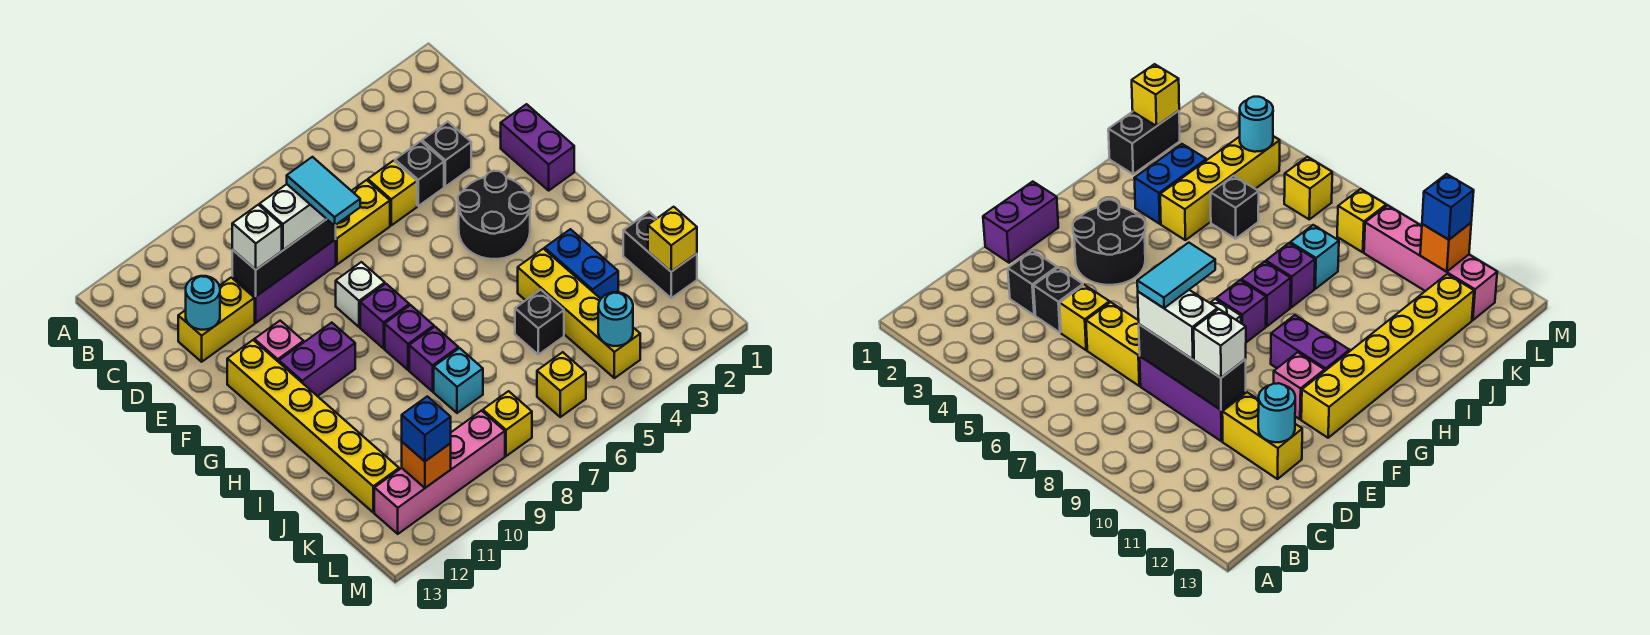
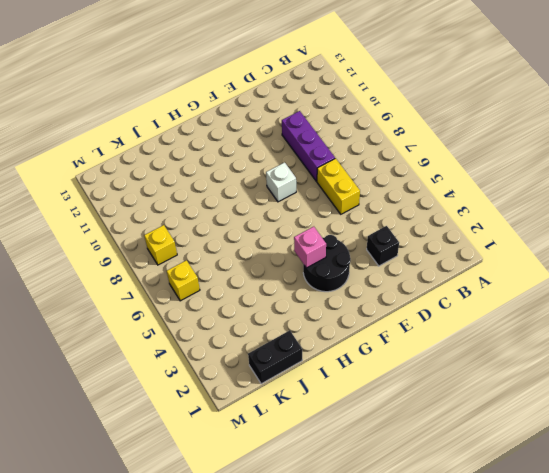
pink brick G4 level 2 -> pink brick F11 level 1
none -> black brick D4 level 1
none -> yellow brick D5 level 1
none -> yellow brick D11:D12 level 1
none -> purple brick E1:F1 level 1

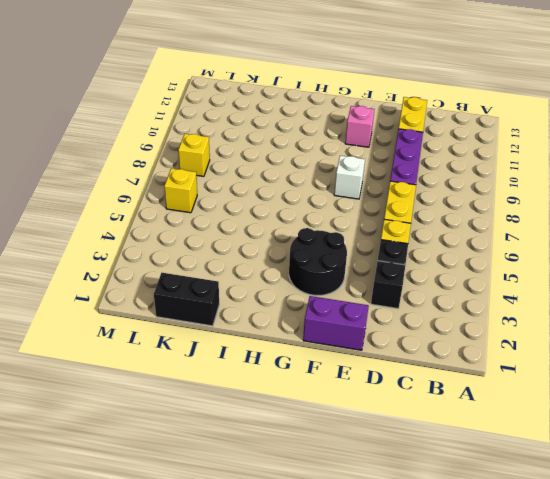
none -> yellow brick F12:K12 level 1
none -> purple brick G8 level 1
none -> purple brick G10:G11 level 1
none -> purple brick H8 level 1

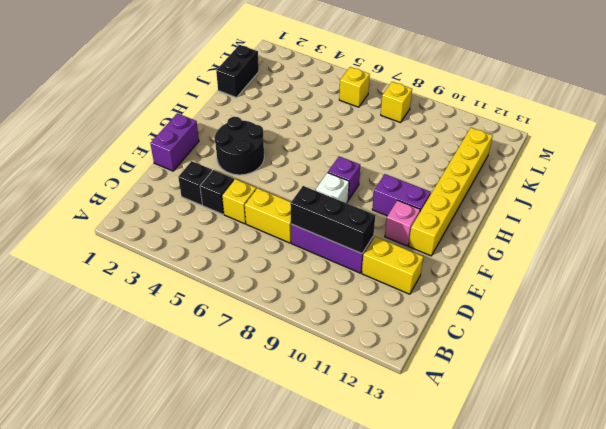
none -> purple brick H8 level 1
none -> blue brick I3:J3 level 1
none -> yellow brick I4:L4 level 1
none -> purple brick I8 level 1

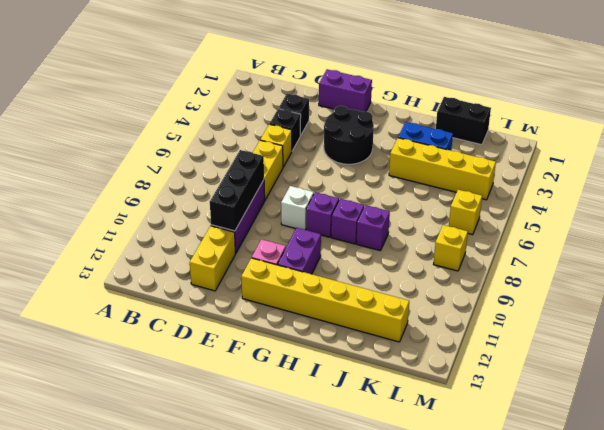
none -> black brick J5 level 1
none -> cyan brick J8 level 1
none -> pink brick L9:L12 level 1
none -> cyan round brick D12 level 2

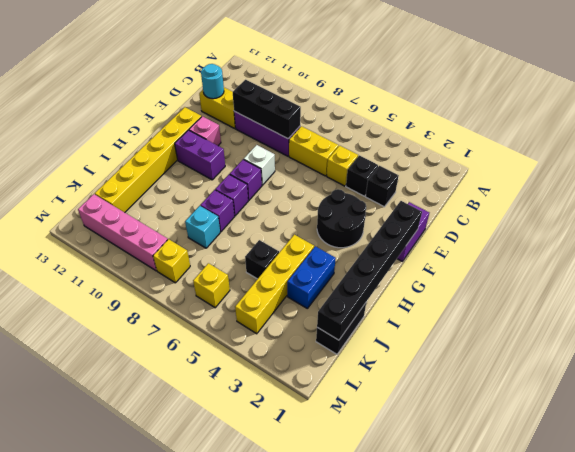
black brick F1:K1 level 2 -> yellow brick K1 level 2
none -> cyan round brick L4 level 2
none -> orange brick L11 level 2
none -> white brick D8:D9 level 3
none -> white brick D10 level 3

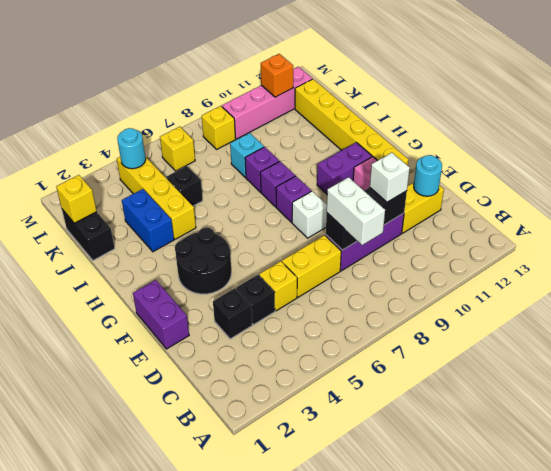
white brick C8:D8 level 3 -> white brick D8:D9 level 3
none -> blue brick L11 level 3
none -> cyan tile D8:E8 level 4

